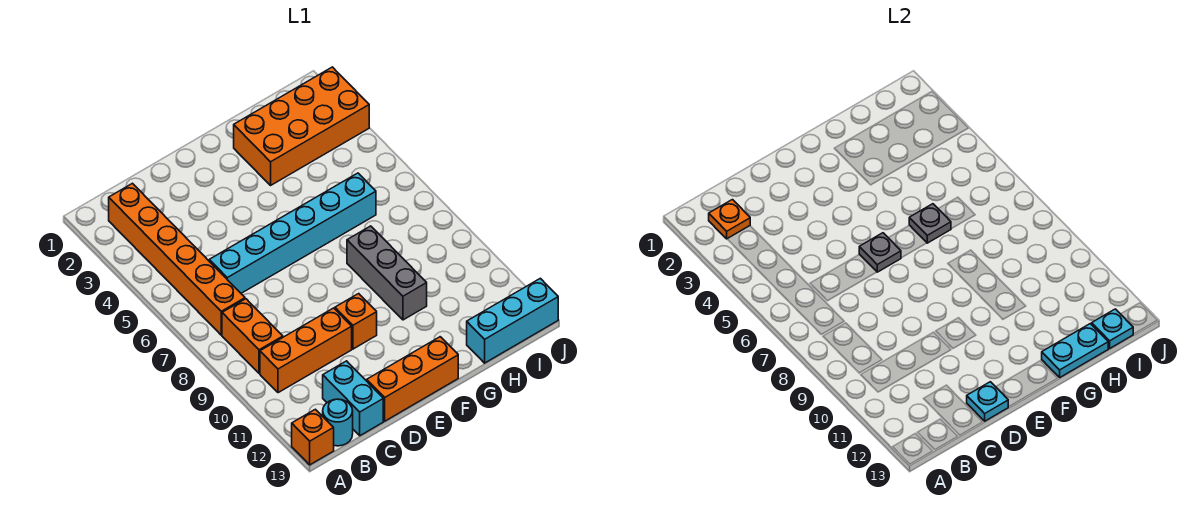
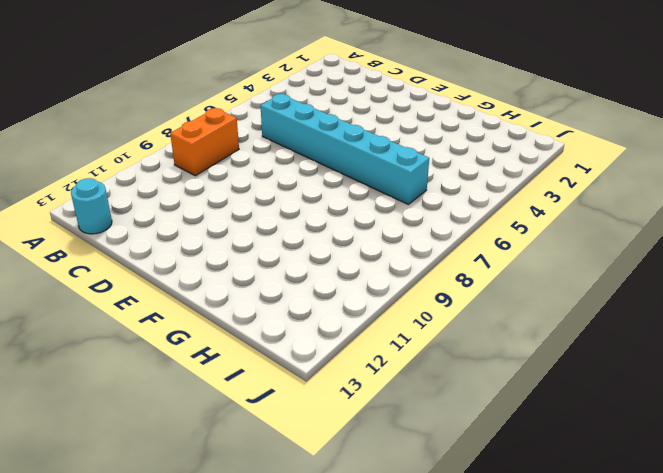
none -> orange brick A13 level 1
none -> orange brick B2:B7 level 1
none -> orange brick B10:D10 level 1

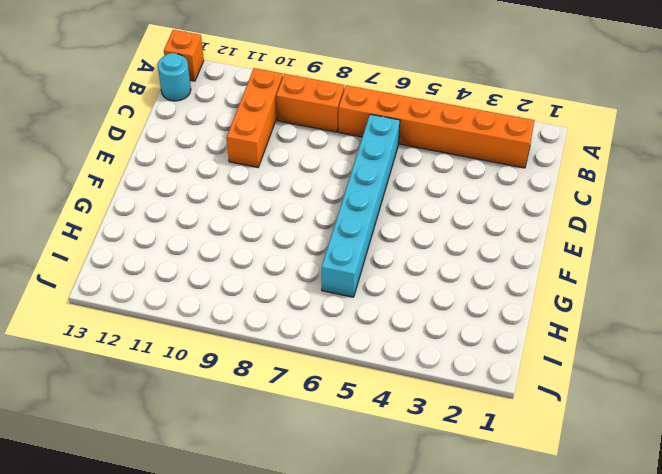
none -> cyan brick C12:C13 level 1
none -> orange brick D13:F13 level 1
none -> orange brick E10 level 1

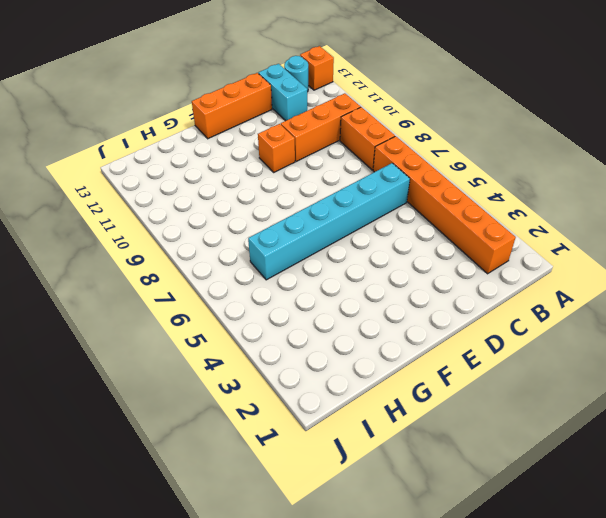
none -> orange brick G2:J3 level 1
none -> grey brick G8:G10 level 1
none -> cyan brick H13:J13 level 1

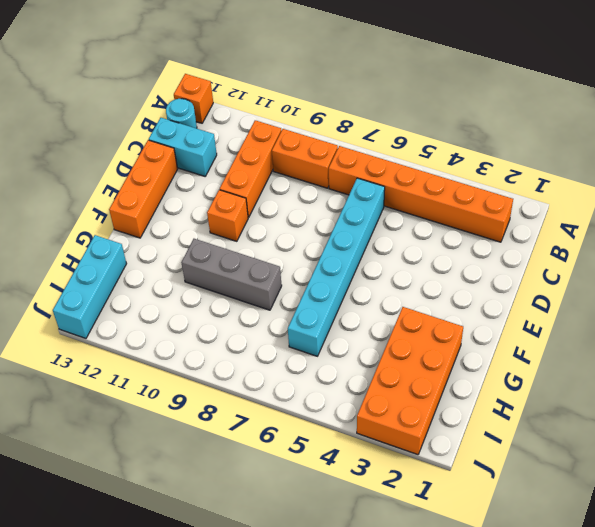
none -> orange plate B2 level 2
none -> cyan plate D13 level 2
none -> grey plate E6 level 2

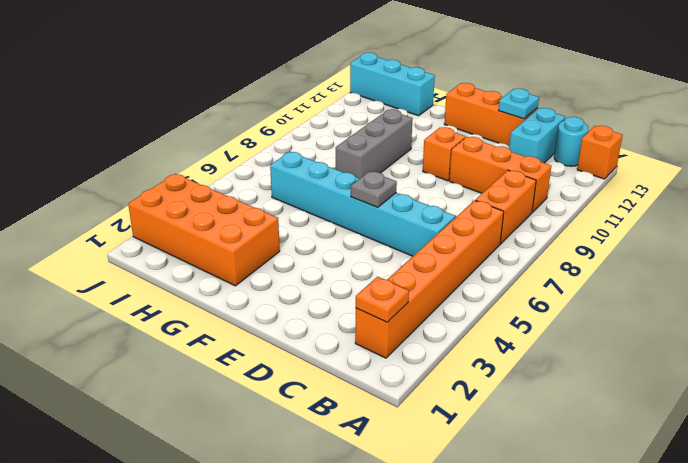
none -> grey plate G6 level 2
none -> cyan plate G13:H13 level 2
none -> cyan plate I13 level 2

